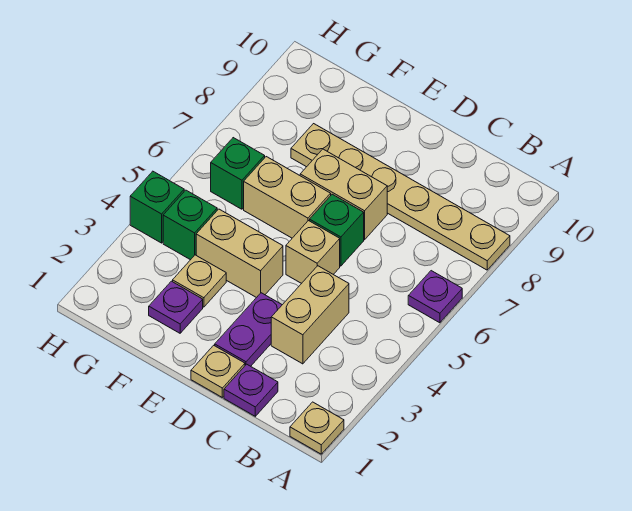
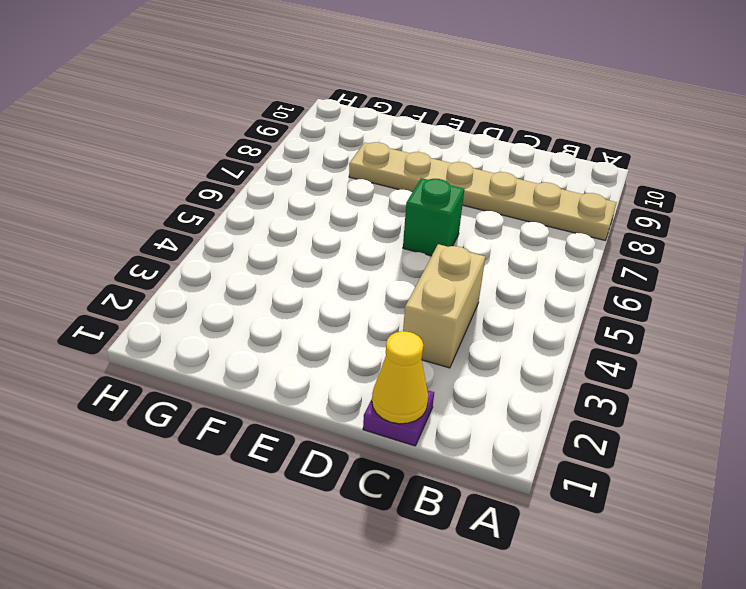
yellow cone C1 level 2 -> none
none -> tan plate A1 level 1
none -> purple plate A6 level 1
none -> tan plate D1 level 1

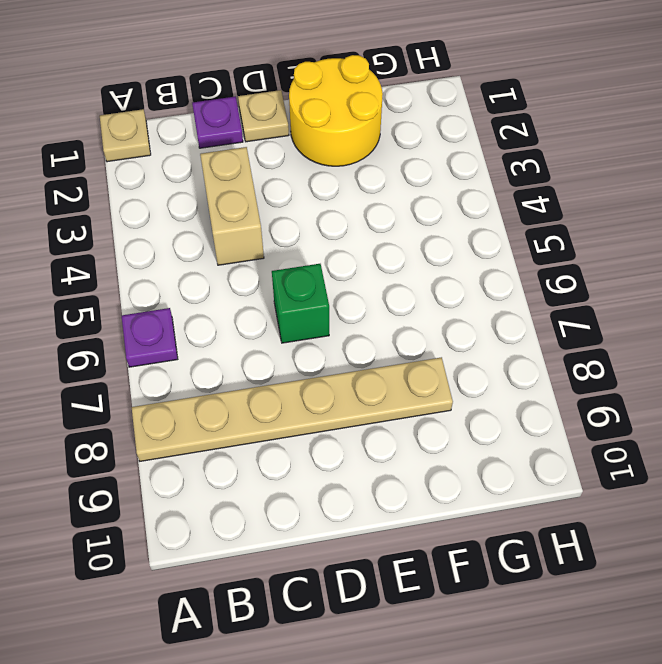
yellow round brick E1:F2 level 1 -> purple plate F2 level 1
none -> purple plate D2:D3 level 1
none -> tan brick D5 level 1
none -> tan brick D7:E7 level 1

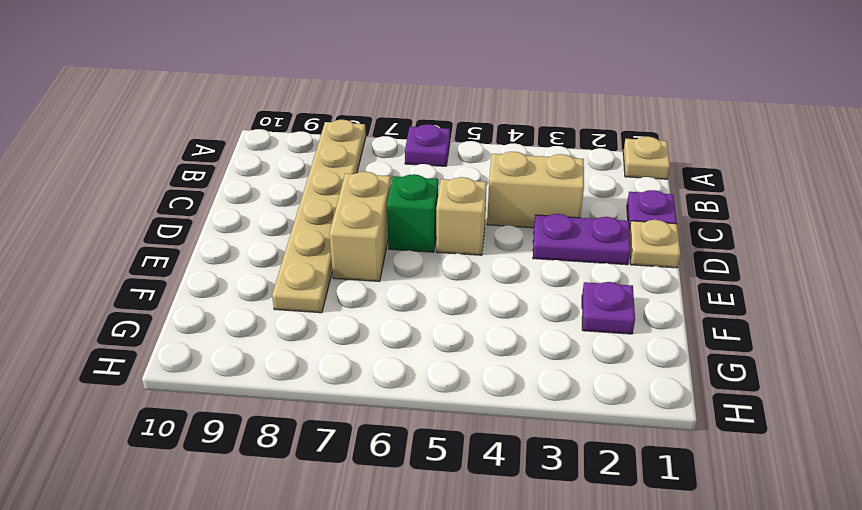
none -> tan brick E4:F4 level 1
none -> tan brick E6:F6 level 1
none -> tan plate F3 level 1

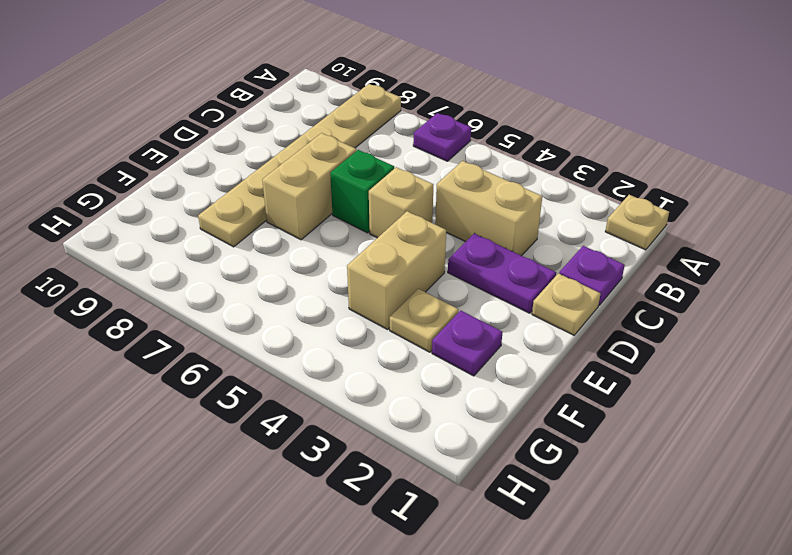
none -> tan brick E6:F6 level 1
none -> green brick G4 level 1
none -> green brick G6 level 1

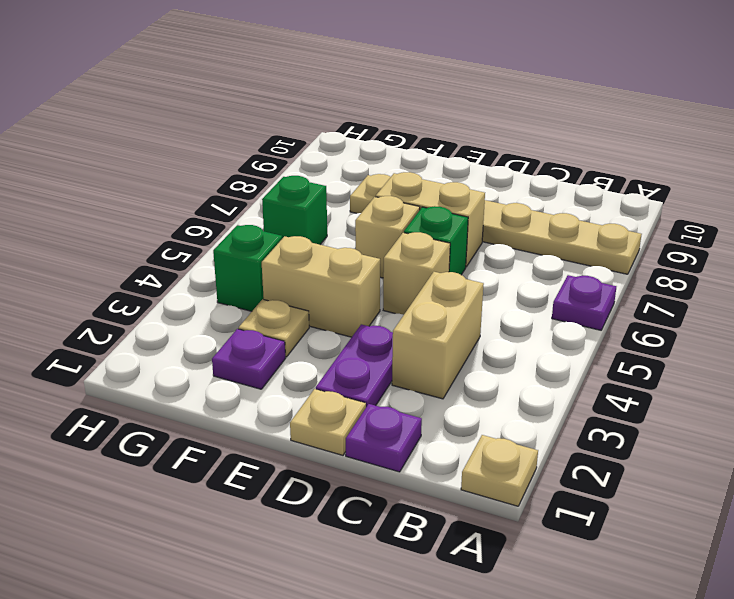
tan brick E6 level 1 -> tan brick E6:F6 level 1
none -> green brick H4 level 1

